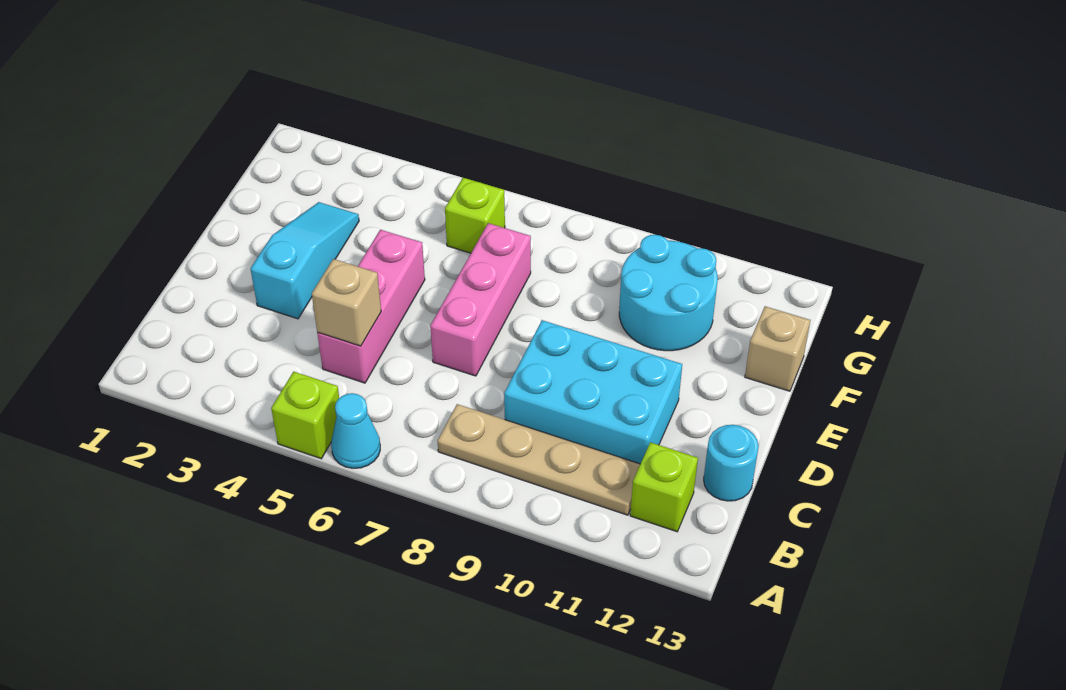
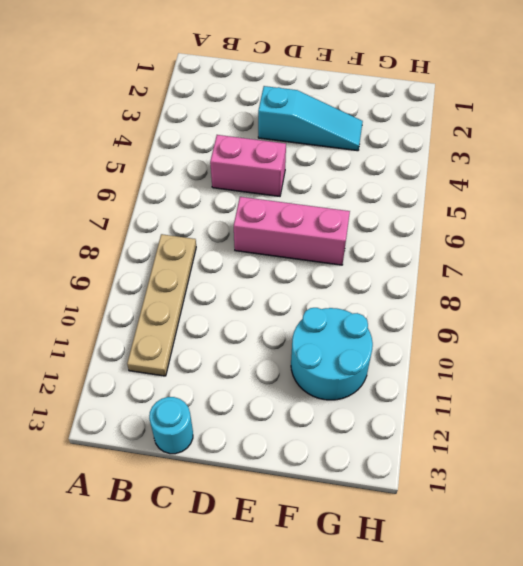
pink brick C5:D5 level 1 -> pink brick C5:E5 level 1
none -> lime brick A5 level 1
none -> cyan cone A6 level 1
none -> lime brick B12 level 1

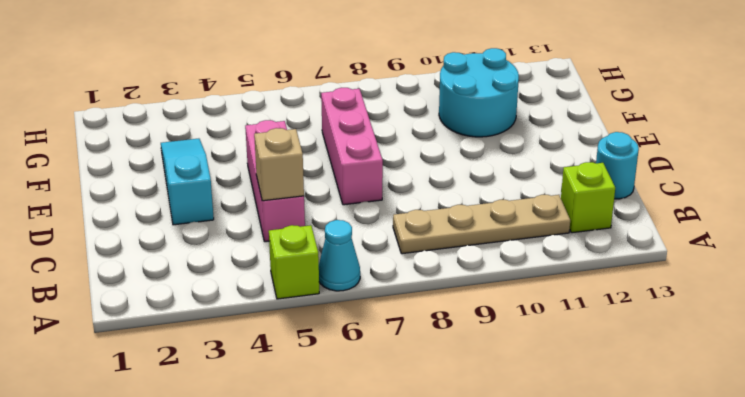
none -> cyan brick C9:D11 level 1
none -> tan brick F13 level 1
none -> lime brick G6 level 1

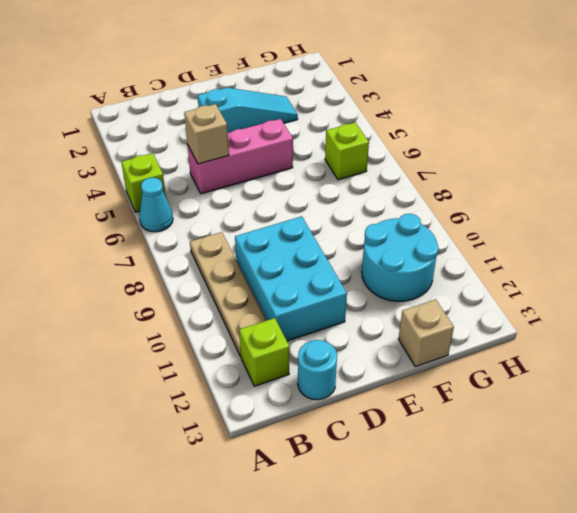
none -> pink brick D7:F7 level 1

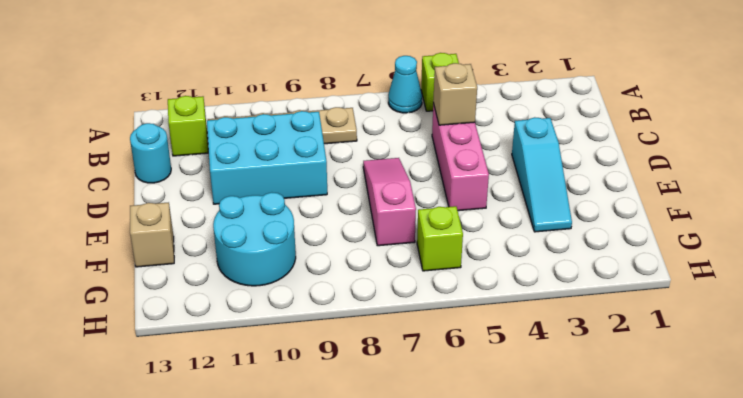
pink slope D7:F7 level 1 top F -> pink brick D7:F7 level 1

